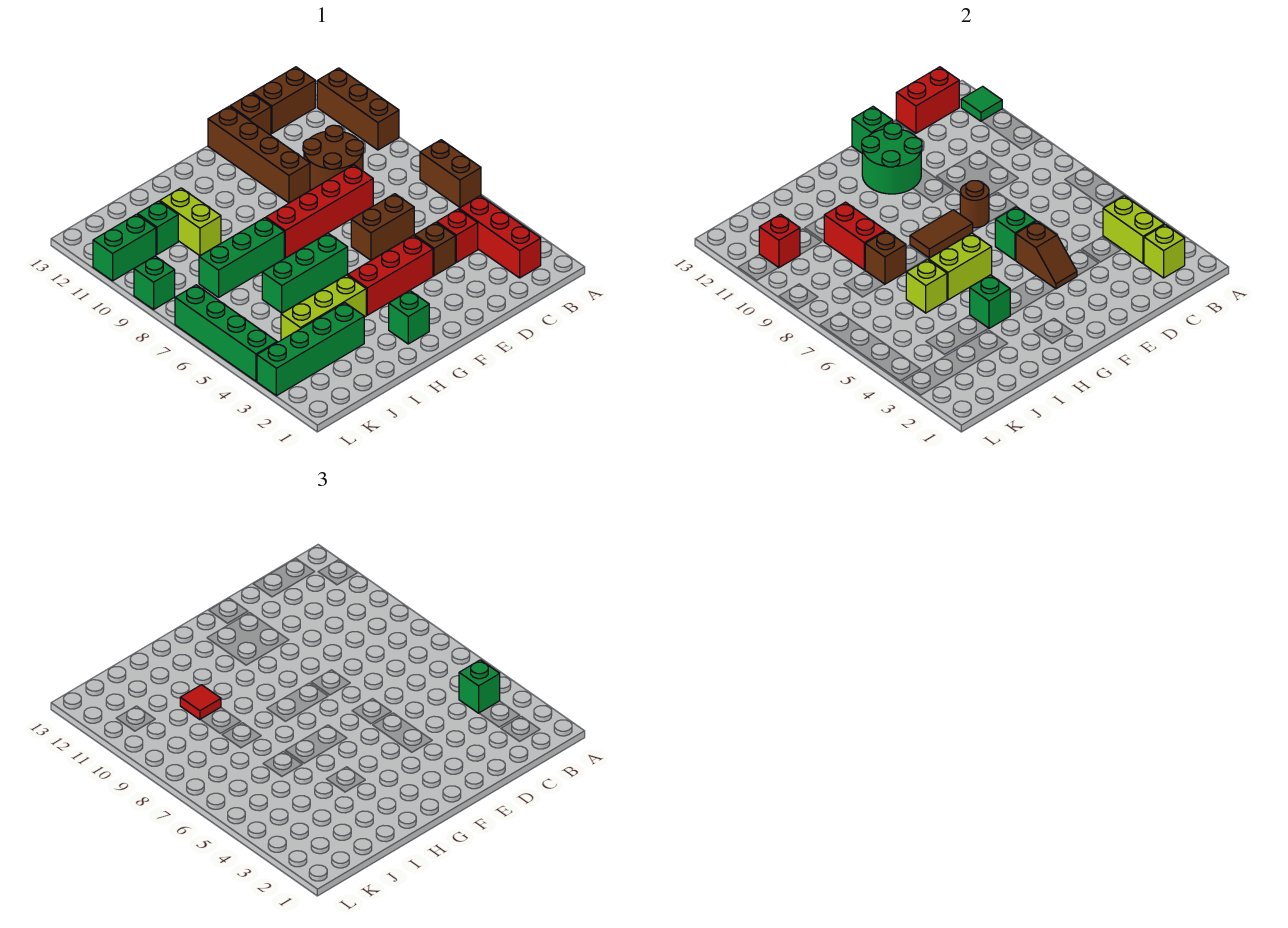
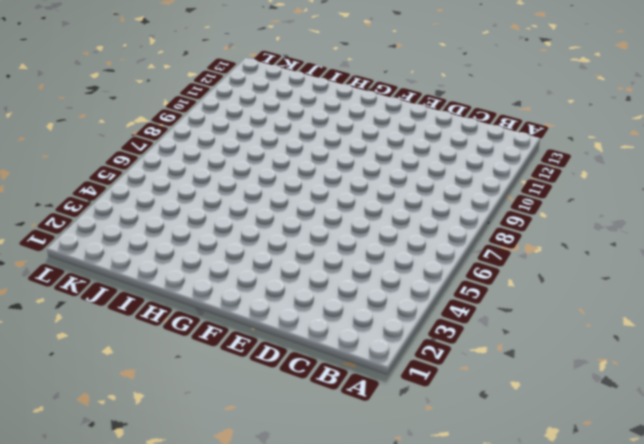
none -> brown brick A6:A7 level 1
none -> brown brick A10:A12 level 1
none -> red brick B2:B4 level 1
none -> brown brick B13:C13 level 1

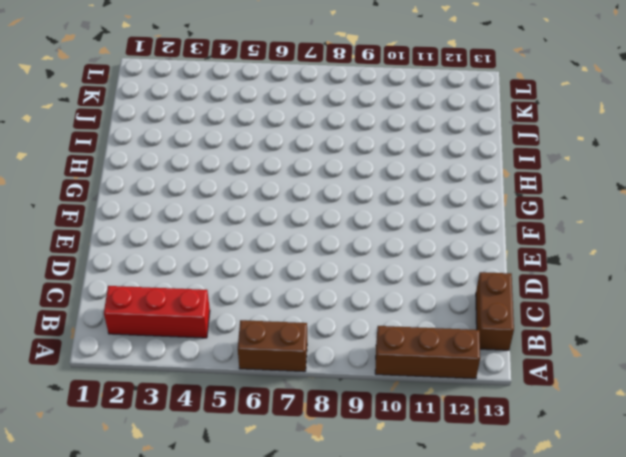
none -> red brick C4 level 1
none -> brown round brick C9:D10 level 1
none -> brown brick D4 level 1
none -> brown brick D6:E6 level 1

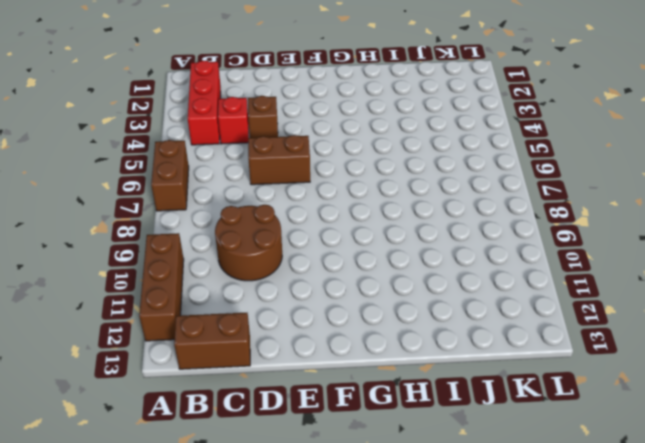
none -> red brick D8:G8 level 1
none -> brown brick D13 level 1
none -> red brick E4:G4 level 1
none -> brown brick E10:E13 level 1

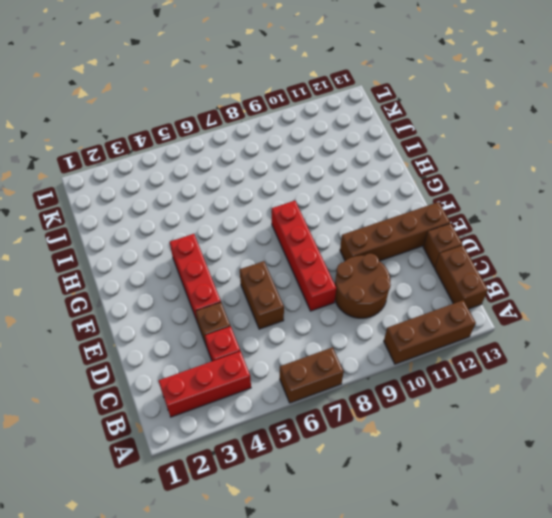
none -> green brick G2 level 1
none -> green brick G6:I6 level 1
none -> lime brick H4:J4 level 1
none -> green brick H8:J8 level 1

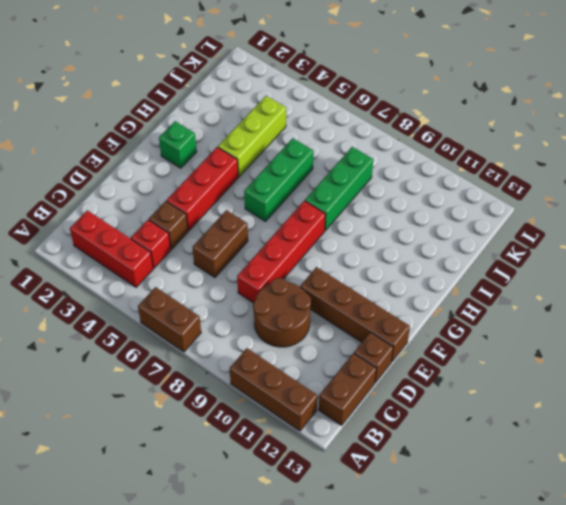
none -> green brick I3:L3 level 1
none -> lime brick I10:I11 level 1
none -> green brick J11 level 1
none -> green brick K11:L11 level 1

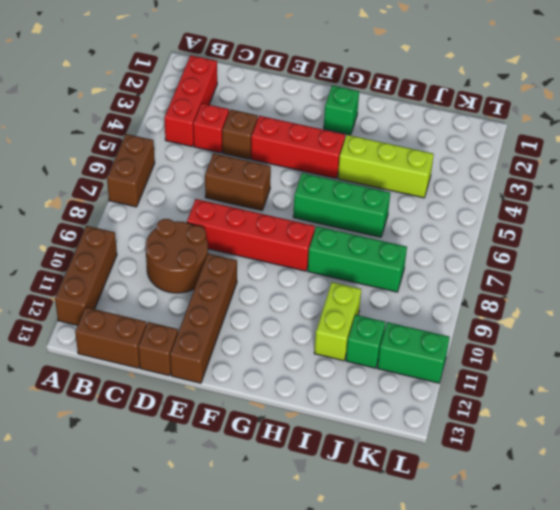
none -> green brick I3:L3 level 1
none -> green brick L4:L7 level 1
none -> green brick L9 level 1
none -> green tile A12 level 2

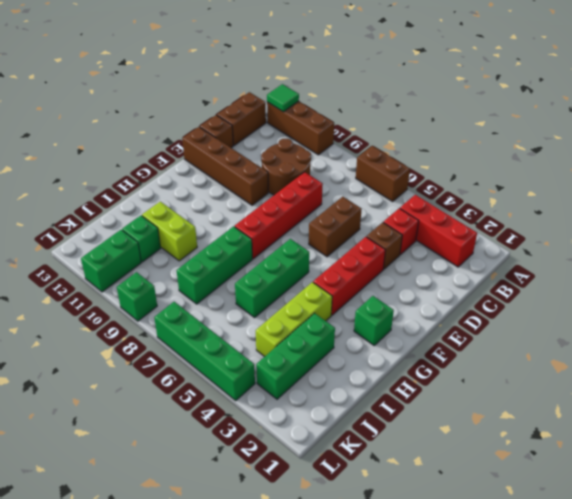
green brick I3:K3 level 1 -> green brick I3:L3 level 1
none -> lime brick B2 level 2
none -> lime brick B3:B4 level 2
none -> red brick B13:C13 level 2
none -> brown slope E4:E5 level 2 top 5

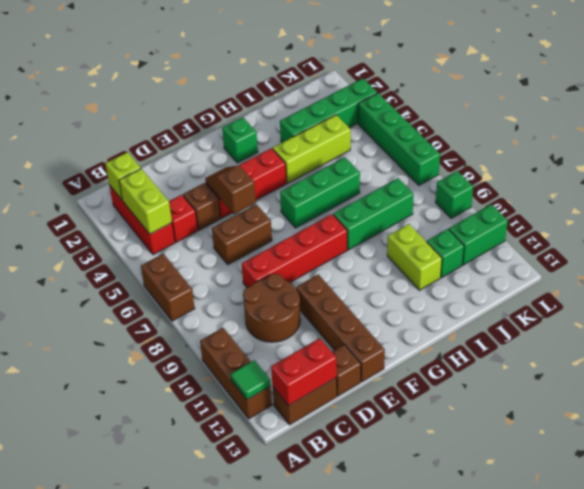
none -> green brick E6 level 2
none -> brown round brick E8 level 2
none -> green round brick E11:F12 level 2
none -> green brick E13 level 2

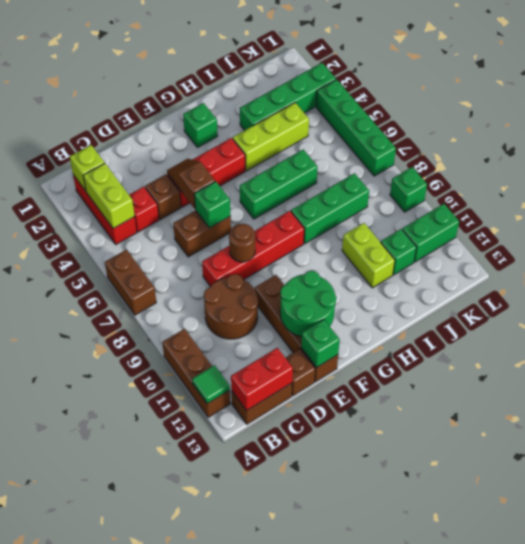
none -> brown tile F8:G8 level 2
none -> lime brick G6:H6 level 2
none -> green brick H4 level 2
none -> lime brick I6 level 2

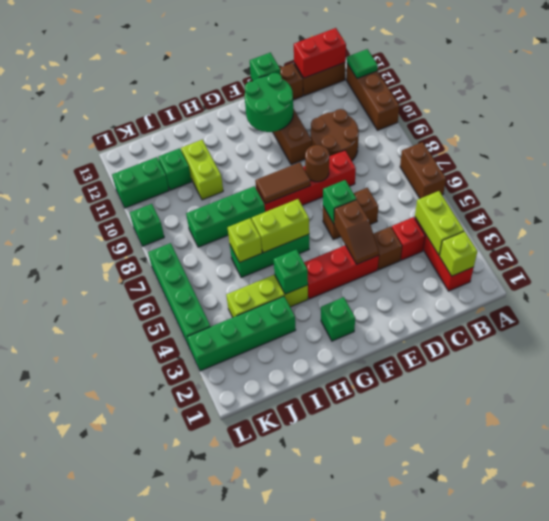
none -> brown brick I8 level 2
none -> red brick I9:I10 level 2
none -> red brick K11 level 2
none -> green brick B4 level 3

